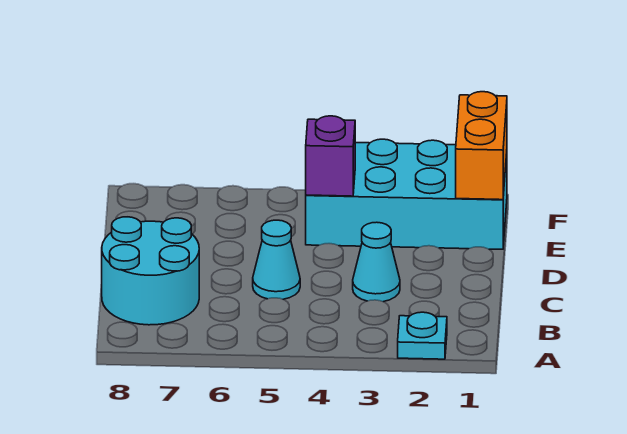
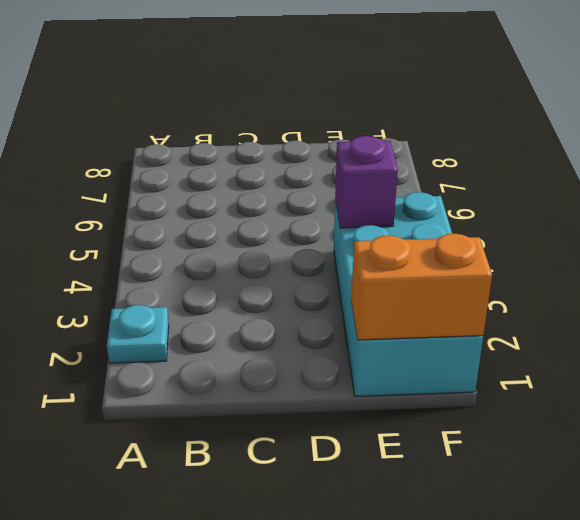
none -> cyan round brick B7:C8 level 1
none -> cyan cone C3 level 1

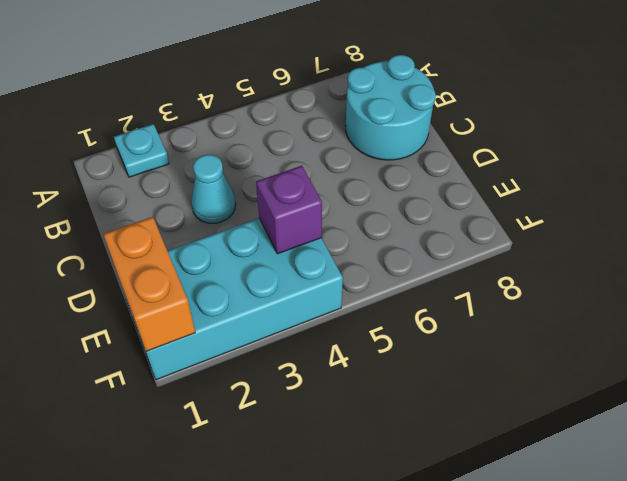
none -> cyan cone C5 level 1

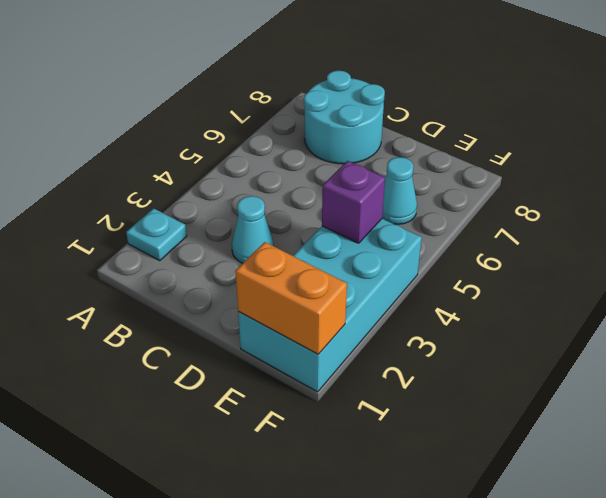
cyan cone E6 level 1 -> cyan cone C5 level 1

